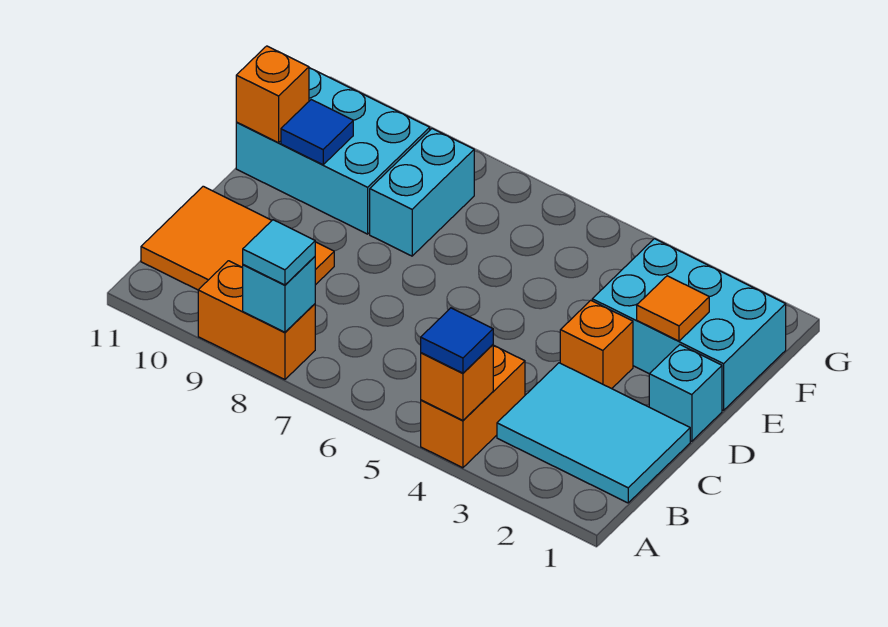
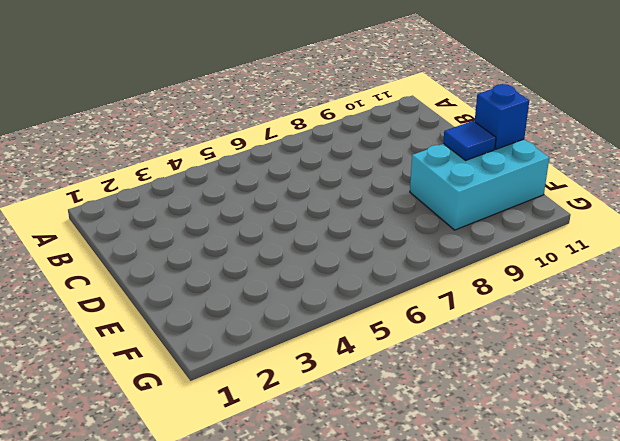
blue brick E11 level 2 -> orange brick E11 level 2
none -> orange brick A4:B4 level 1
none -> orange brick A8:A9 level 1
none -> cyan tile B1:C3 level 1

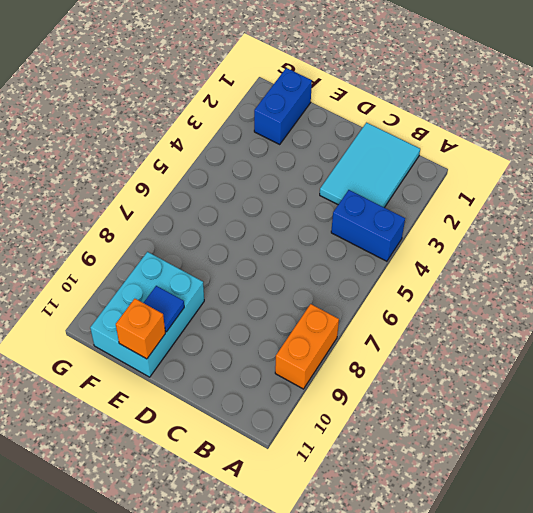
blue brick A4:B4 level 1 -> orange brick A4:B4 level 1
blue brick F1:F2 level 1 -> cyan brick E1:F3 level 1
none -> orange tile B9:C11 level 1
none -> cyan brick D1 level 1
none -> orange brick D3 level 1

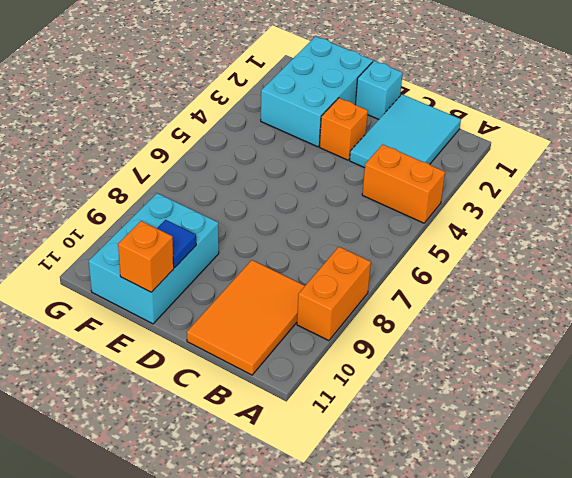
none -> cyan brick E8:F8 level 1
none -> orange brick A4 level 2
none -> cyan brick A8 level 2

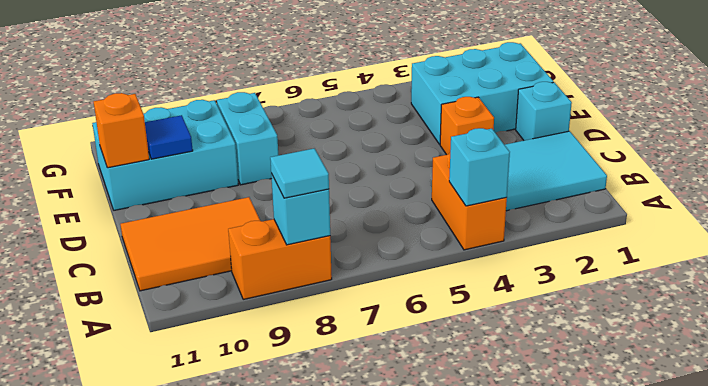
cyan brick A4 level 2 -> orange brick A4 level 2
none -> orange tile E2 level 2
none -> blue tile A4 level 3

